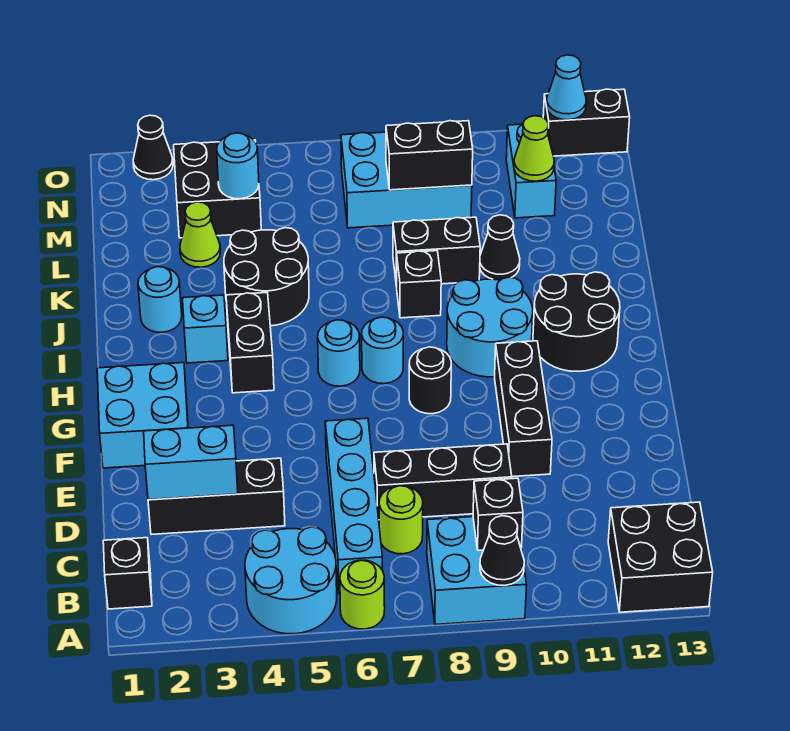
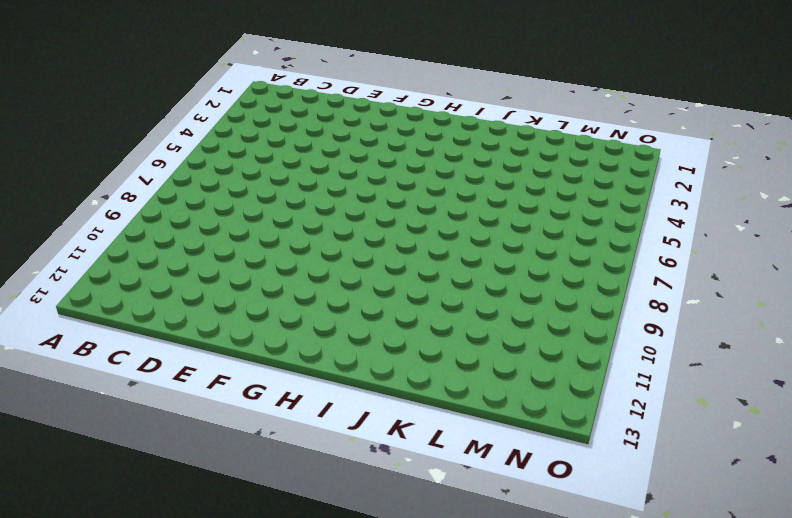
none -> cyan round brick A4:B5 level 1
none -> lime round brick A6 level 1
none -> cyan brick A8:B9 level 1
none -> black brick A12:B13 level 1

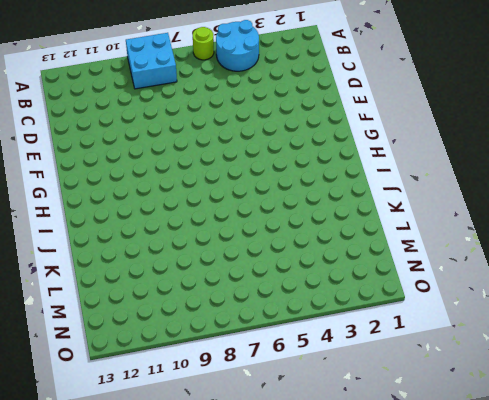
none -> black brick A12:B13 level 1
none -> black brick B1 level 1
none -> cyan brick B6:E6 level 1
none -> lime round brick C7 level 1

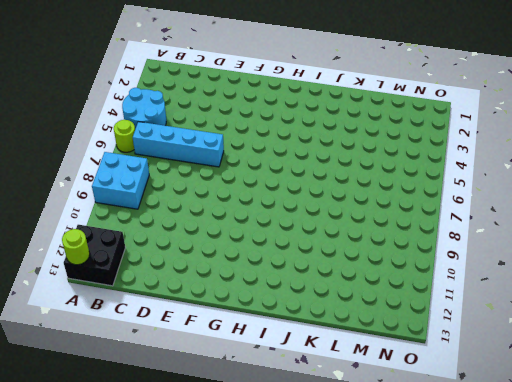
lime round brick A13 level 2 -> lime round brick C7 level 1
none -> black brick B1 level 1
none -> black brick D2:D4 level 1
none -> black brick D7:D9 level 1
none -> black brick E10:G10 level 1

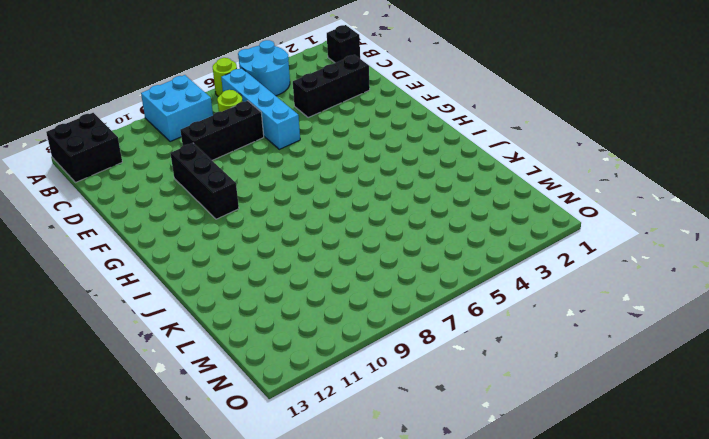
none -> cyan brick F1:G2 level 1
none -> black round brick G8 level 1
none -> black brick H4:I4 level 1
none -> cyan round brick H6 level 1

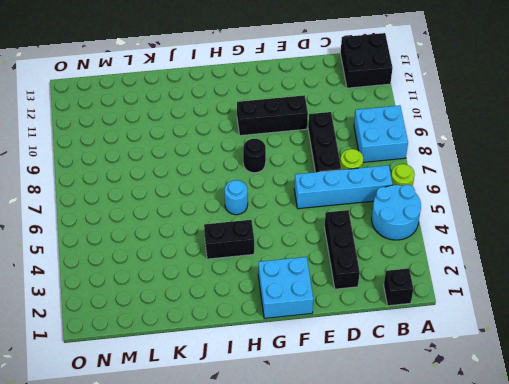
none -> cyan round brick H7 level 1
none -> cyan round brick H9:I10 level 1
none -> black round brick H11:I12 level 1
none -> cyan brick I3 level 1

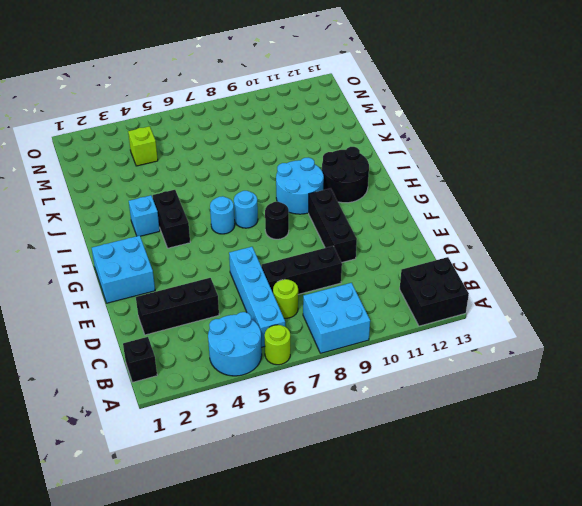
lime brick M4 level 1 -> black brick M3:N4 level 1
none -> cyan round brick J2 level 1
none -> black round brick J4:K5 level 1
none -> black brick J8 level 1
none -> black brick K8:K9 level 1

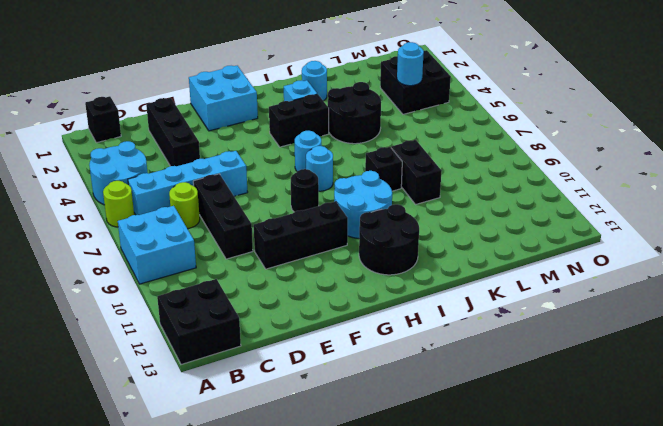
none -> black cone K10 level 1
none -> lime cone L3 level 1
none -> cyan brick M7:N9 level 1
none -> cyan brick M11:N11 level 1

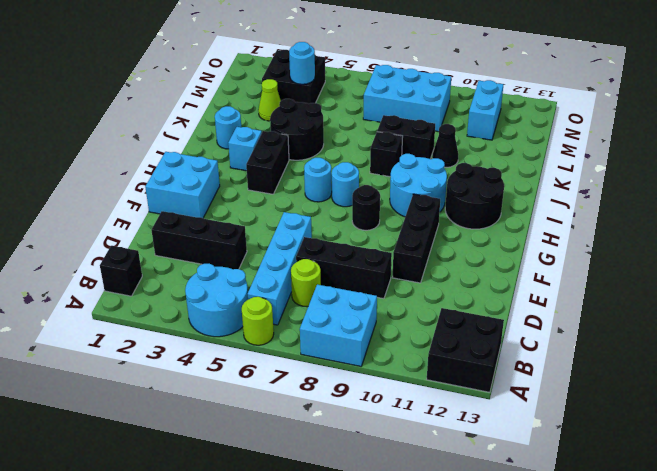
none -> black cone O2 level 1
none -> black brick O12:O13 level 1
none -> black cone A9 level 2
none -> black brick B9 level 2

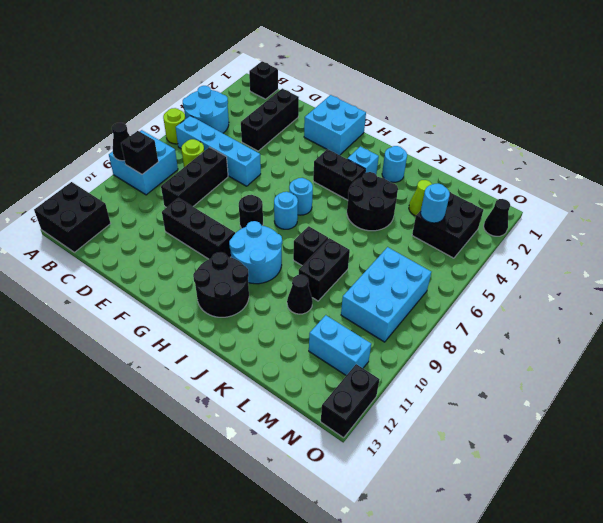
none -> cyan brick D2:D3 level 2
none -> black brick M8:M9 level 2
none -> lime cone M11 level 2
none -> cyan cone O12 level 2

